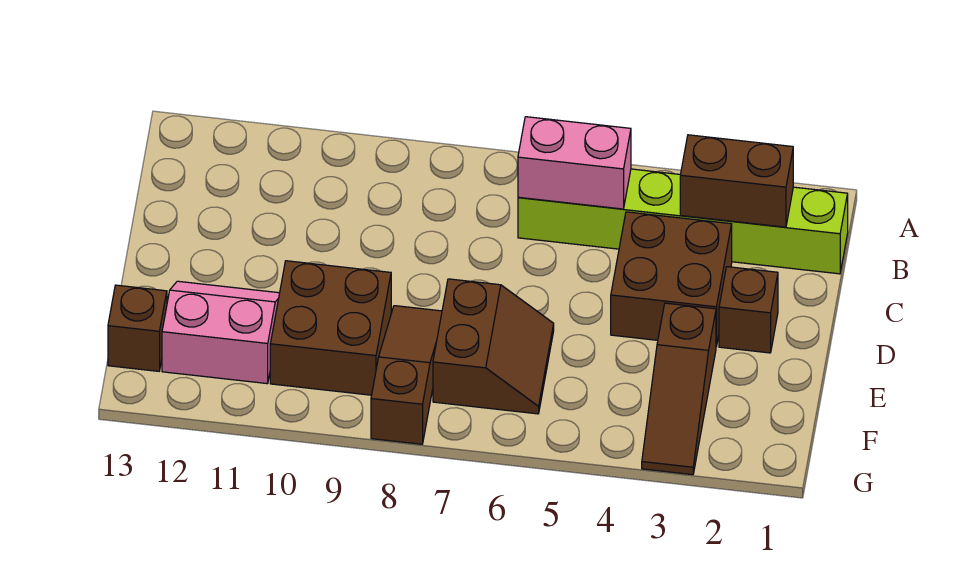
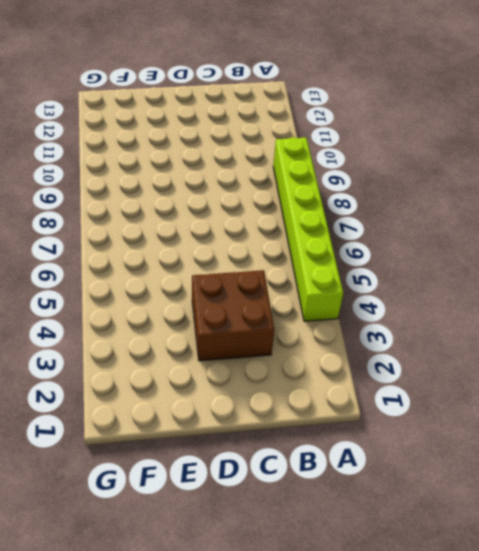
lime brick A4:A9 level 1 -> lime brick B1:B6 level 1
none -> brown brick D2 level 1
none -> brown slope E3:G3 level 1 top E

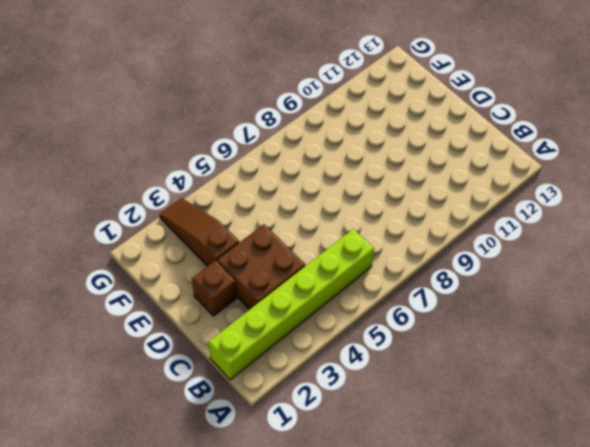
none -> brown slope E6:F7 level 1 top 7
none -> brown slope E8:G8 level 1 top G

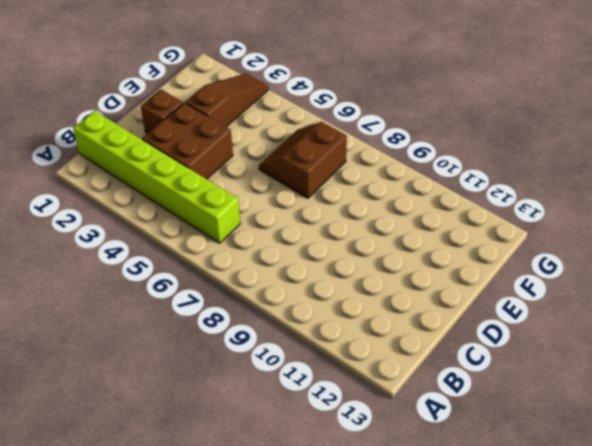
none -> brown slope E8:G8 level 1 top G
none -> brown brick E9:F10 level 1

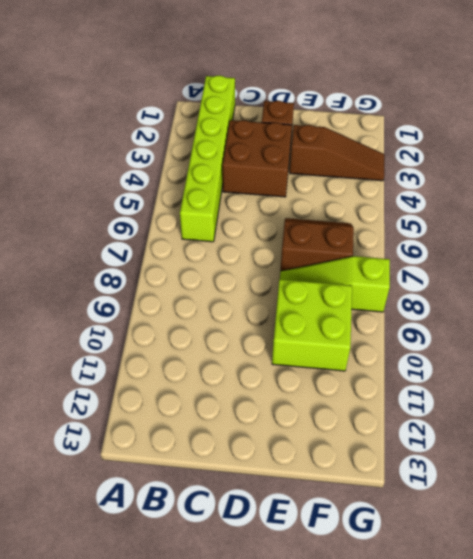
lime slope E8:G8 level 1 top G -> brown slope E8:G8 level 1 top G
lime brick E9:F10 level 1 -> brown brick E9:F10 level 1
none -> pink slope E11:F12 level 1 top F
none -> brown brick F13 level 1

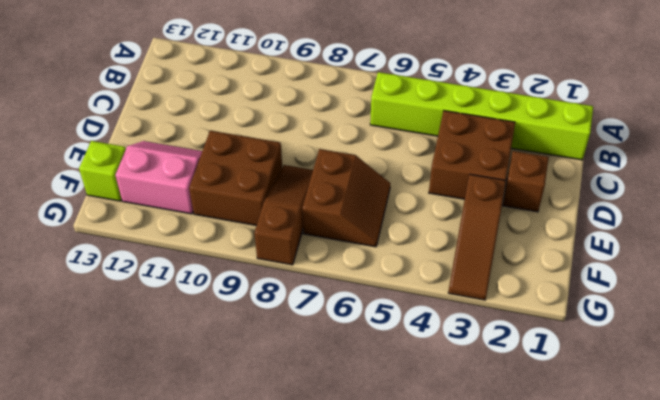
lime brick F13 level 1 -> brown brick F13 level 1
none -> brown brick B2:B3 level 2
none -> pink brick B5:B6 level 2

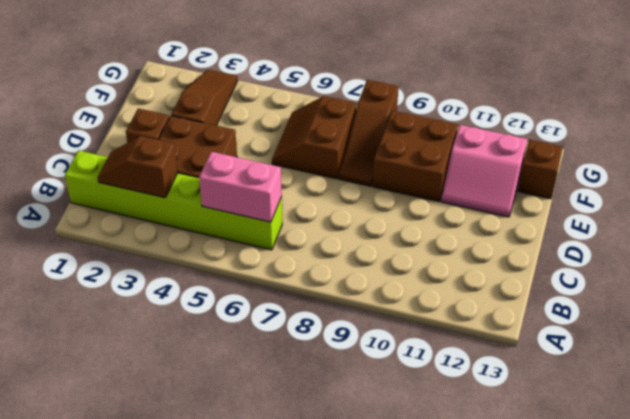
brown slope B2:B3 level 2 top 3 -> brown brick B2:B3 level 2

